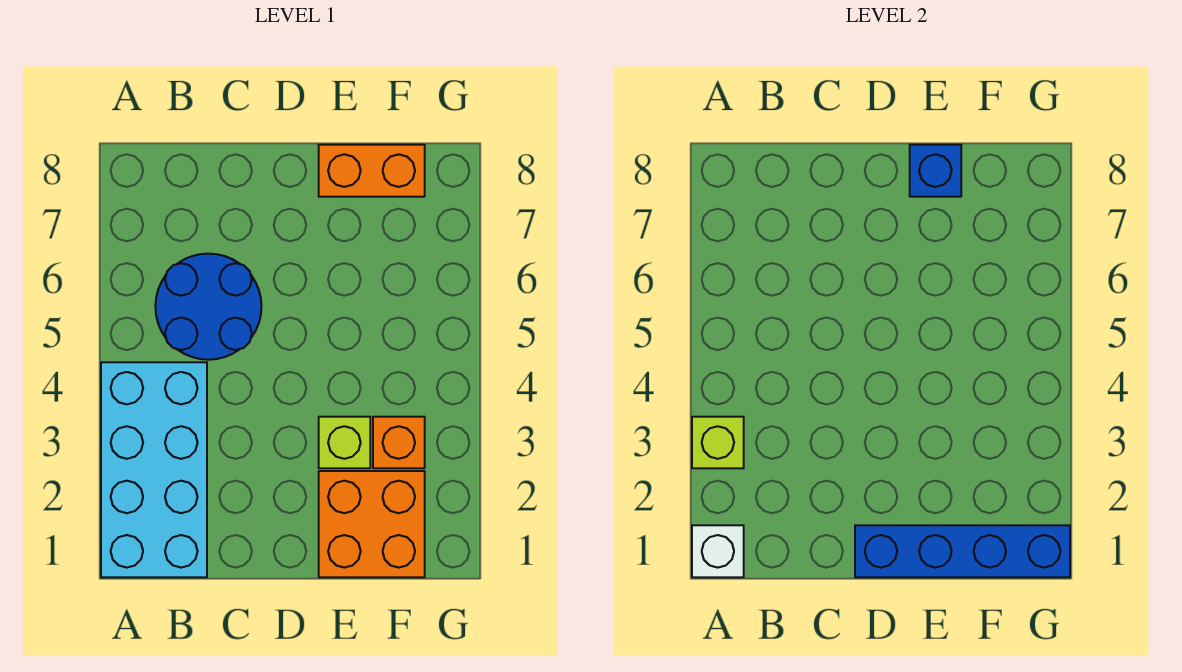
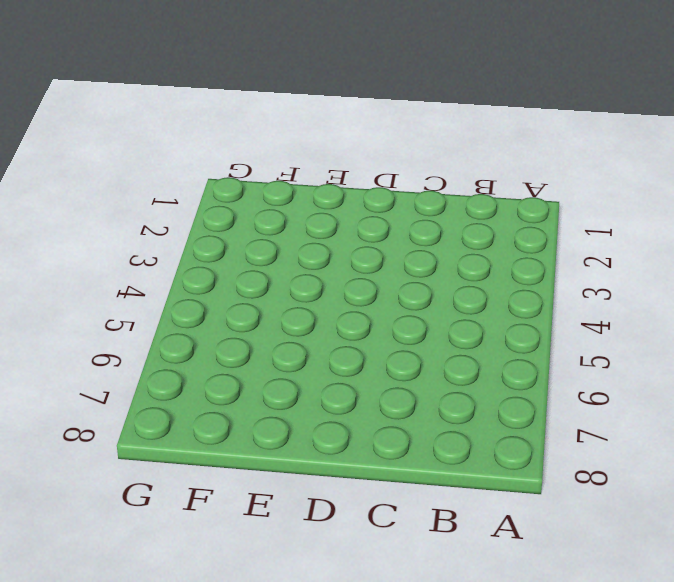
none -> cyan brick A1:B4 level 1
none -> blue round brick B5:C6 level 1

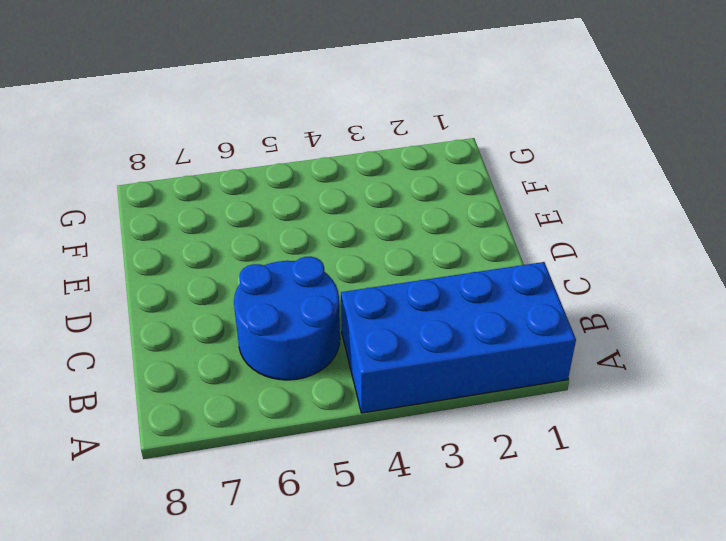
blue brick A1:B4 level 1 -> cyan brick A1:B4 level 1
none -> orange brick E1:F2 level 1
none -> lime brick E3 level 1

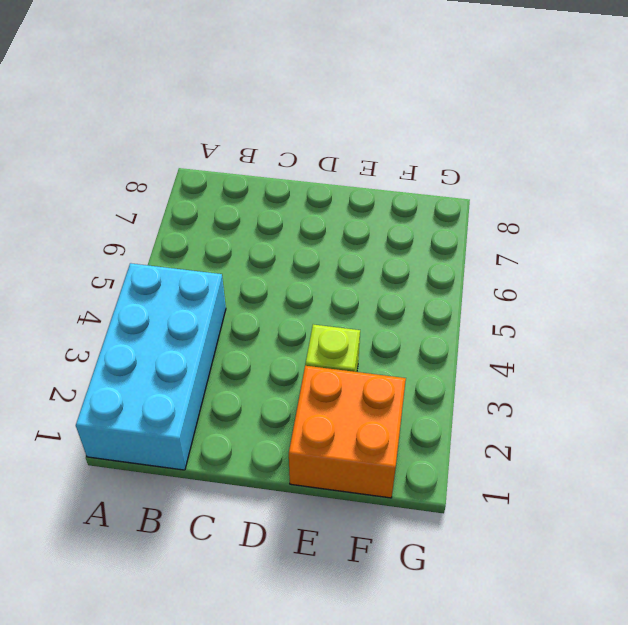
none -> blue round brick B5:C6 level 1
none -> orange brick E8:F8 level 1

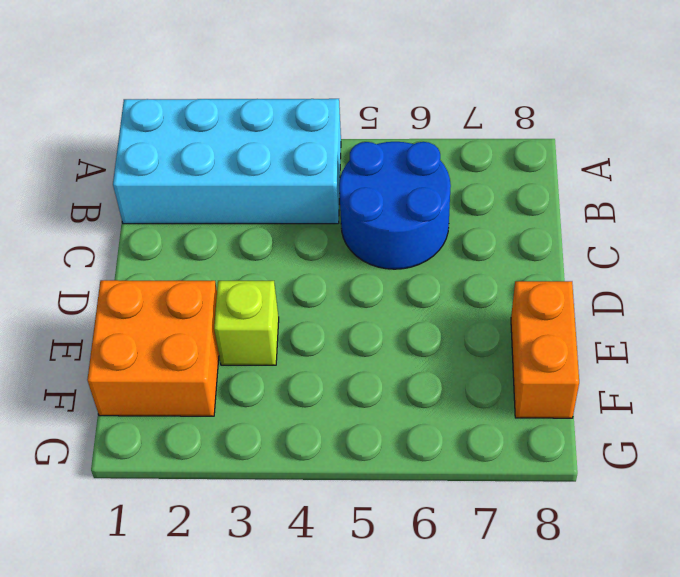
none -> orange brick F3 level 1
none -> white brick A1 level 2

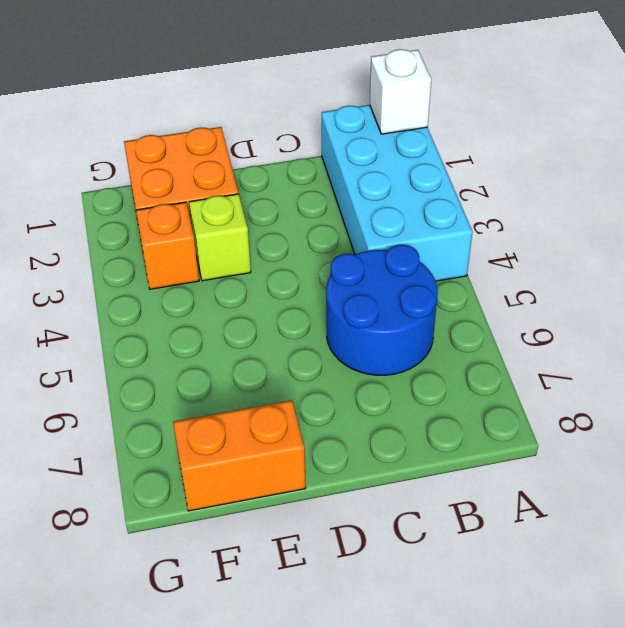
none -> lime brick A3 level 2
none -> blue brick D1:G1 level 2

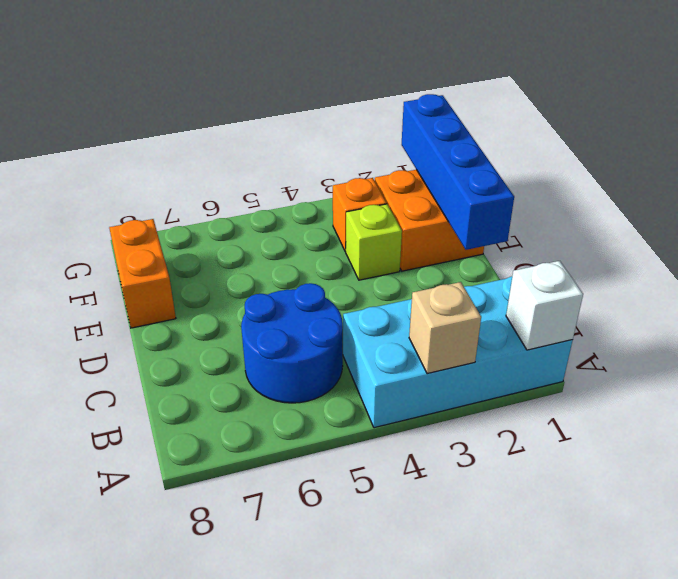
tan brick A3 level 2 -> lime brick A3 level 2
none -> blue brick E8 level 2

